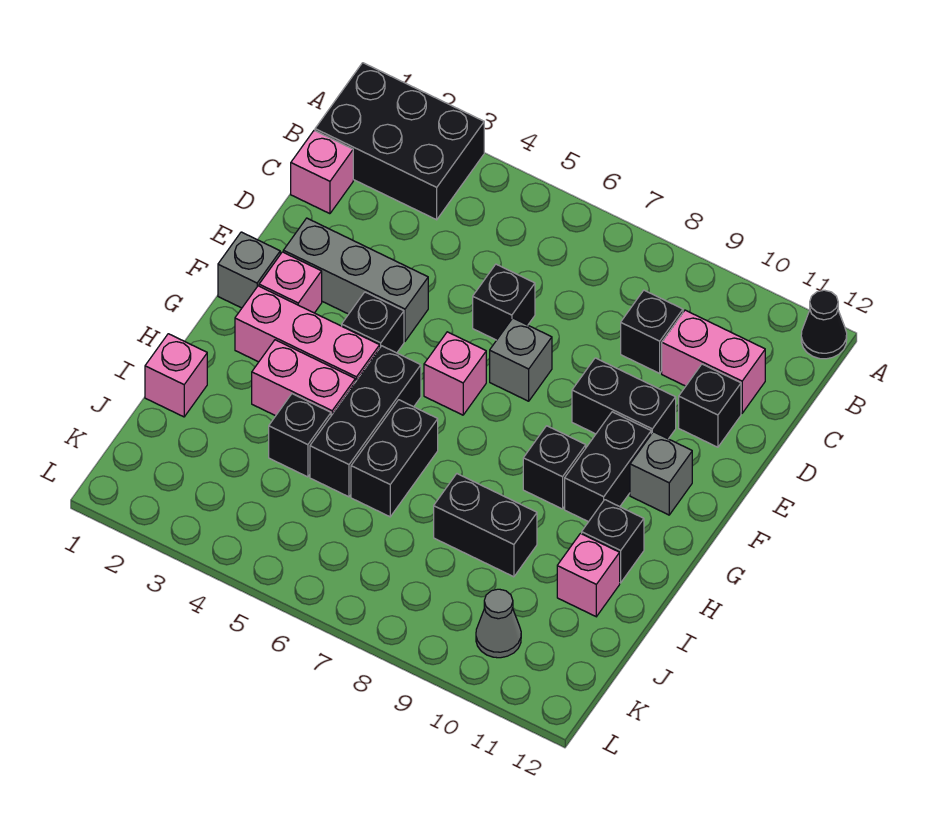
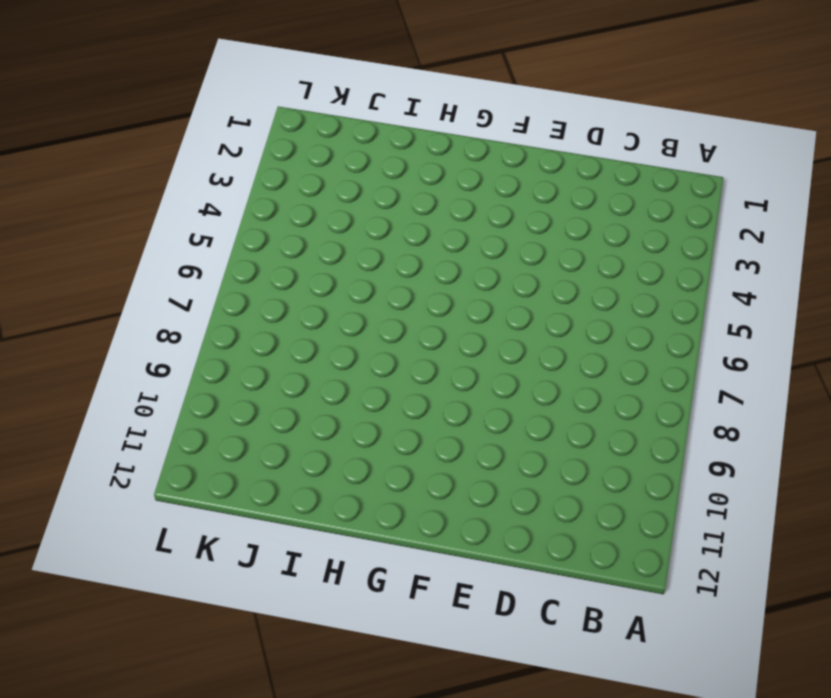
none -> black brick A1:B3 level 1
none -> black cone A12 level 1
none -> pink brick C1 level 1

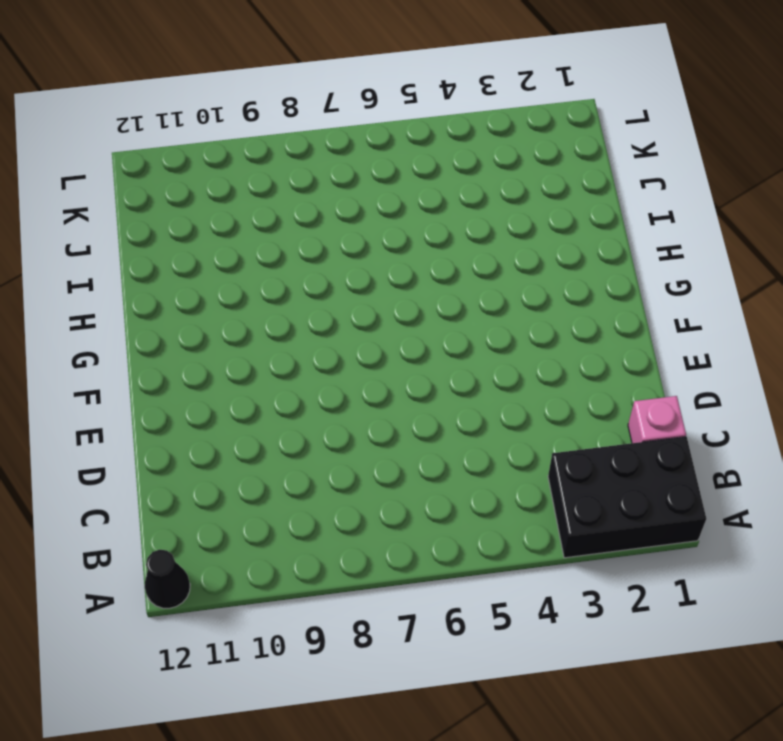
none -> black brick C9 level 1
none -> pink brick C10:C11 level 1
none -> black brick D6 level 1

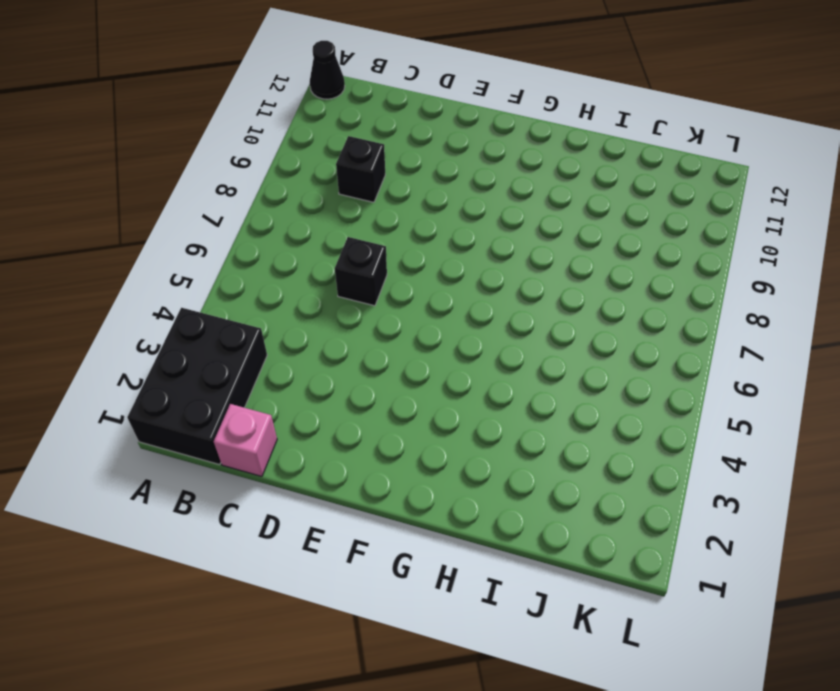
none -> pink brick C10:C11 level 1
none -> black brick D11 level 1
none -> grey brick E2:E4 level 1

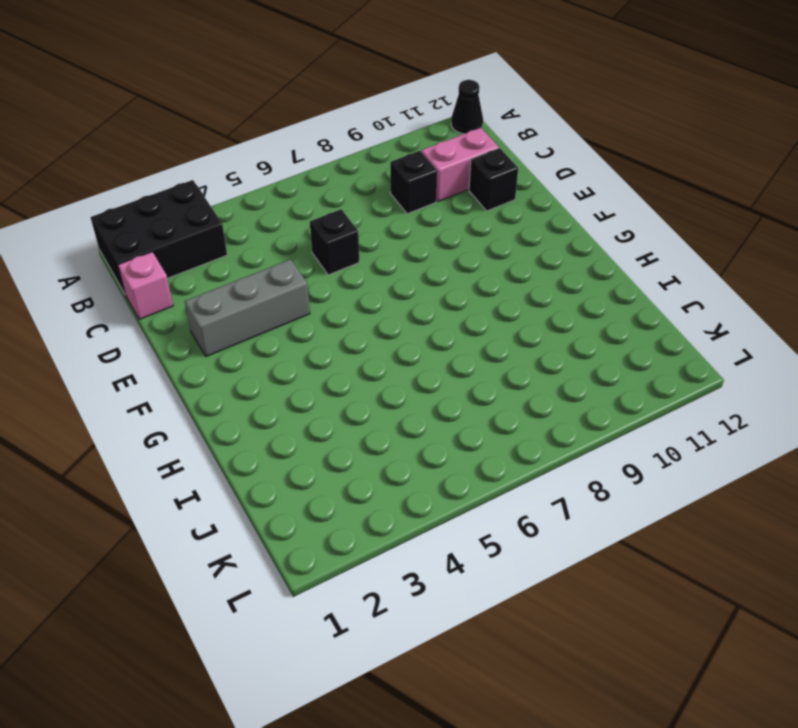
none -> grey brick E7 level 1
none -> black brick E9:E10 level 1
none -> grey brick F1 level 1

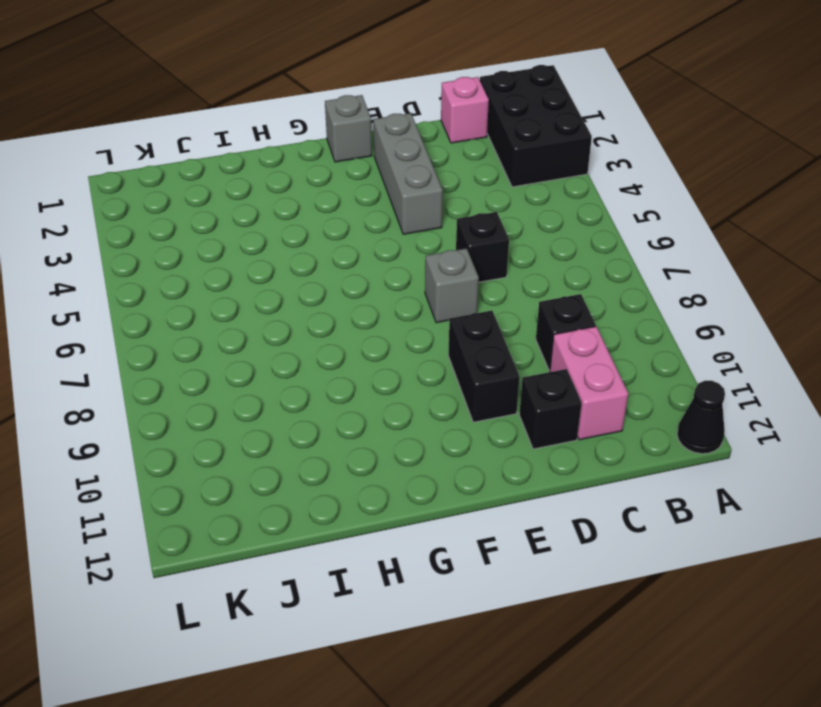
none -> pink brick F2 level 1
none -> black brick F4 level 1
none -> pink brick F6 level 1

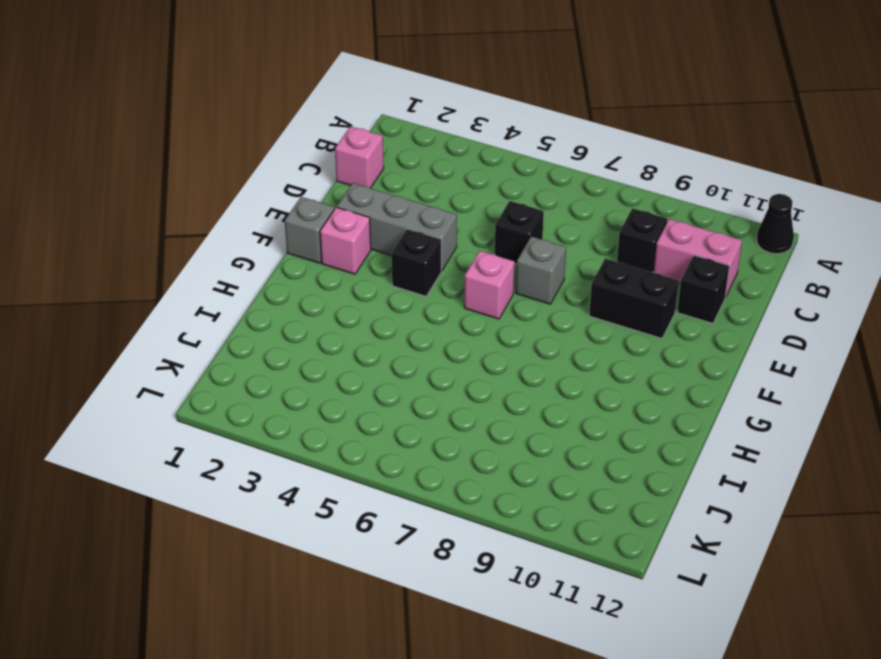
none -> black brick A1:B3 level 1
none -> black brick F10:G10 level 1
none -> grey brick F11 level 1

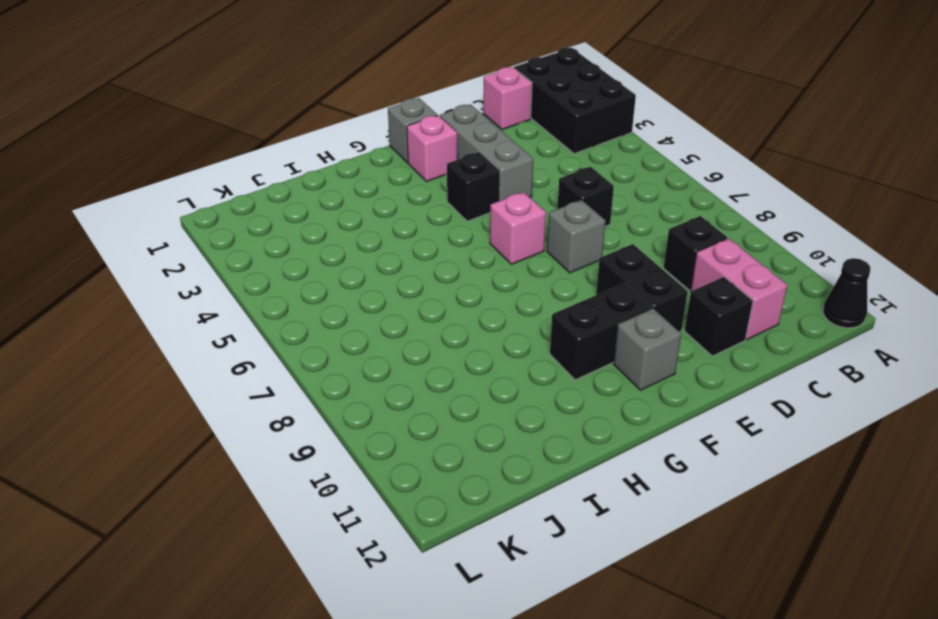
none -> pink brick G2:G4 level 1
none -> black brick G5:I5 level 1
none -> black brick G9 level 1

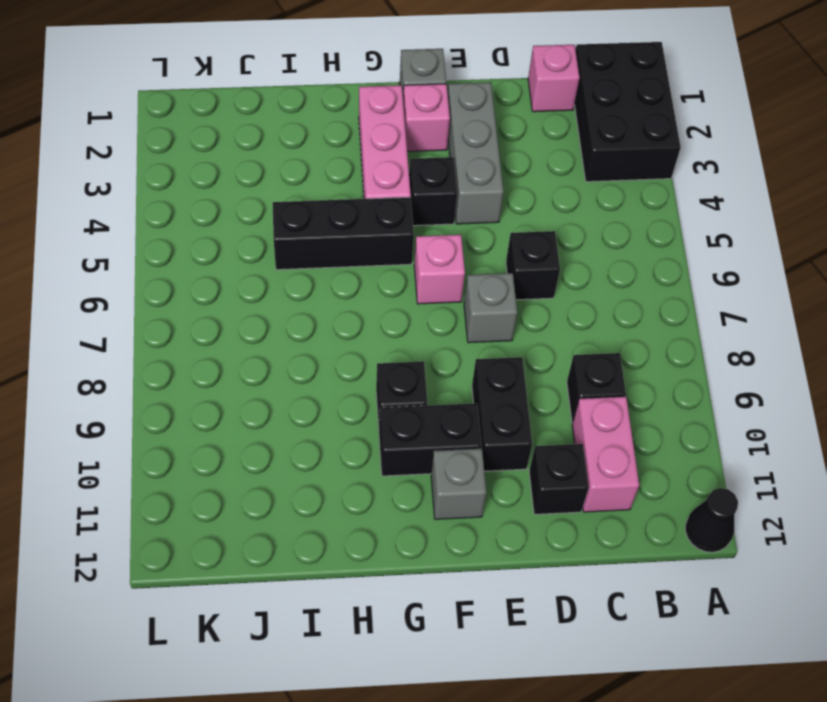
none -> pink brick H3:H4 level 1
none -> black brick H6:I6 level 1
none -> black brick H11 level 1

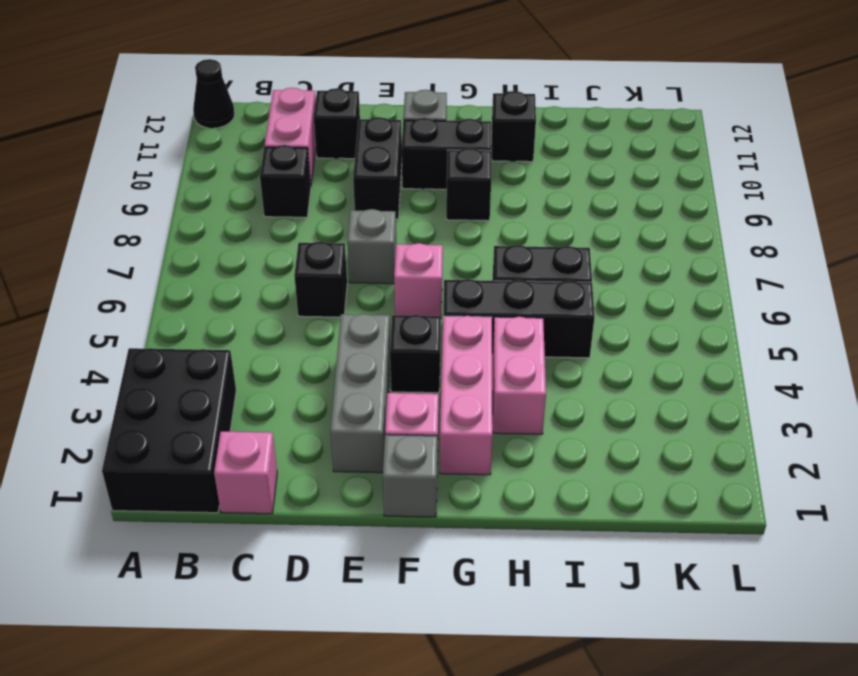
none -> pink brick I1 level 1
none -> black brick I4 level 1
none -> black brick I8:I9 level 1

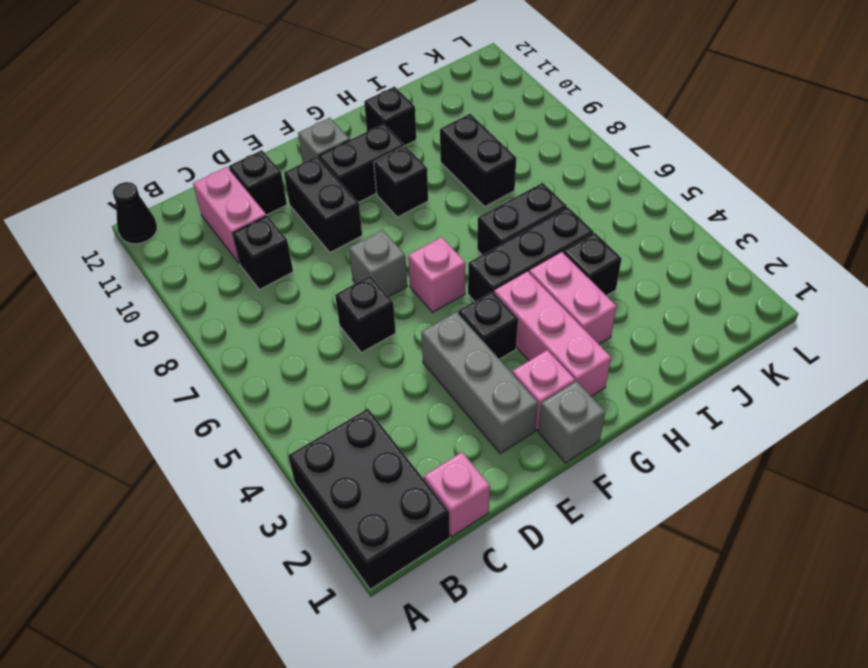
none -> pink brick I1 level 1
none -> pink brick I11 level 1
none -> grey cone K10 level 1

